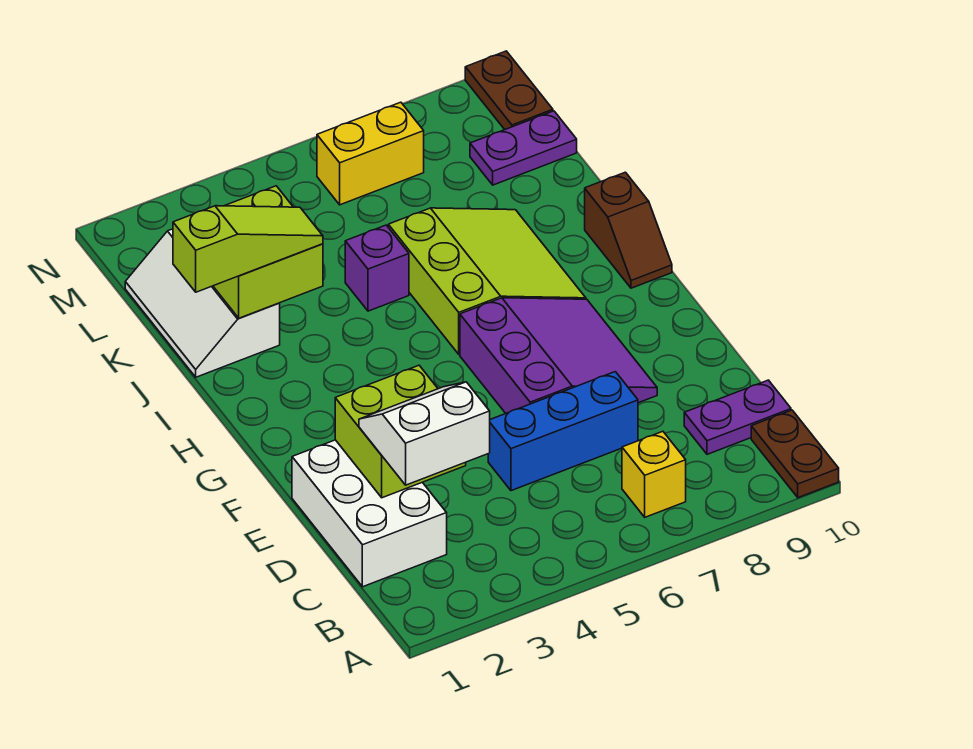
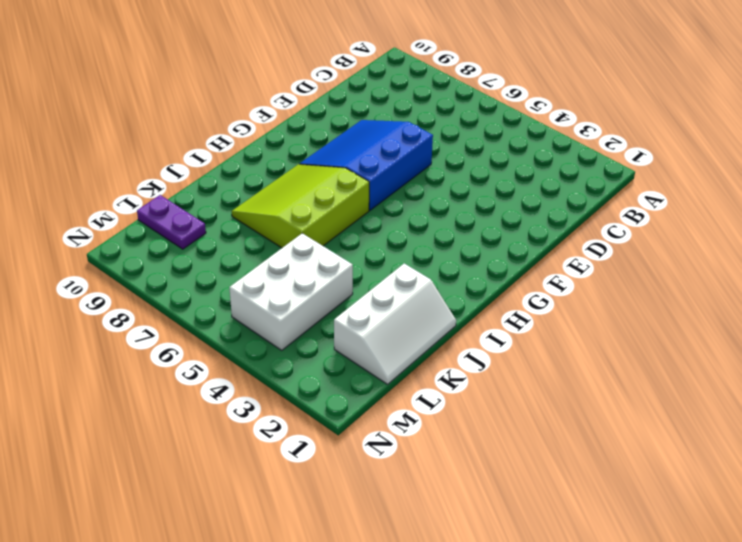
blue slope E6:G8 level 1 top 6 -> purple slope E6:G8 level 1 top 6
white brick K4:M5 level 1 -> white brick C1:E2 level 1
none -> brown plate A10:B10 level 1
none -> yellow brick B7 level 1
none -> purple plate C9:C10 level 1

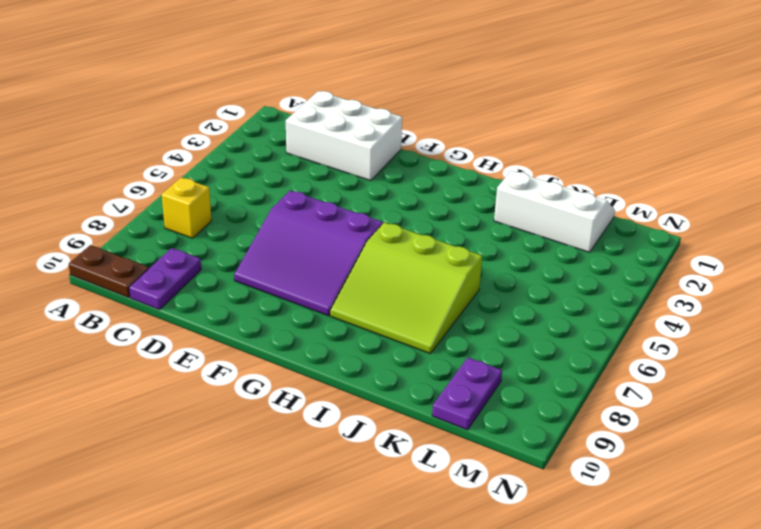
none -> blue brick D5:D7 level 1
none -> brown slope H10:I10 level 1 top I
none -> purple brick J5 level 1

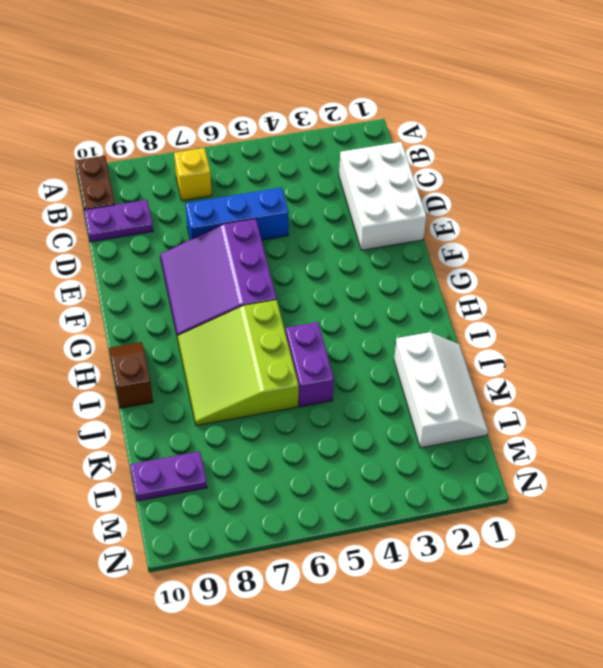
purple brick I5:J5 level 1 -> purple brick J5 level 1
none -> yellow brick M6:M7 level 1
none -> brown plate M10:N10 level 1
none -> lime brick D2:E3 level 2

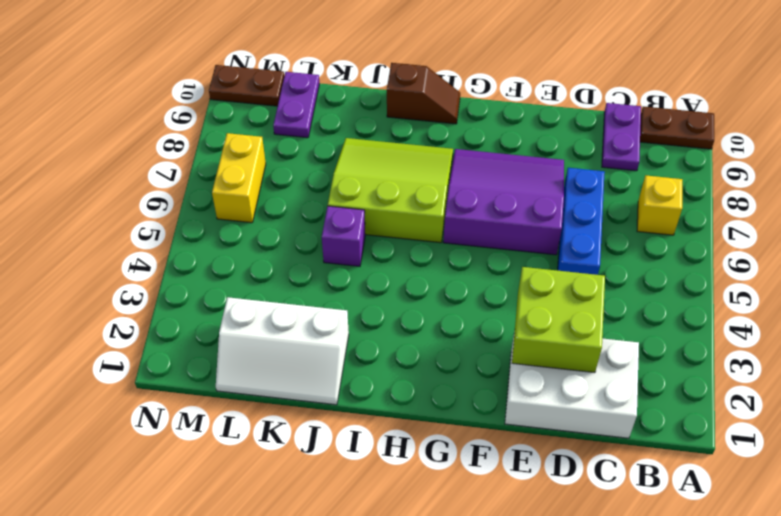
none -> lime brick J2:K3 level 2
none -> white slope C2:D3 level 3 top C
none -> lime slope J1:J3 level 3 top 1

